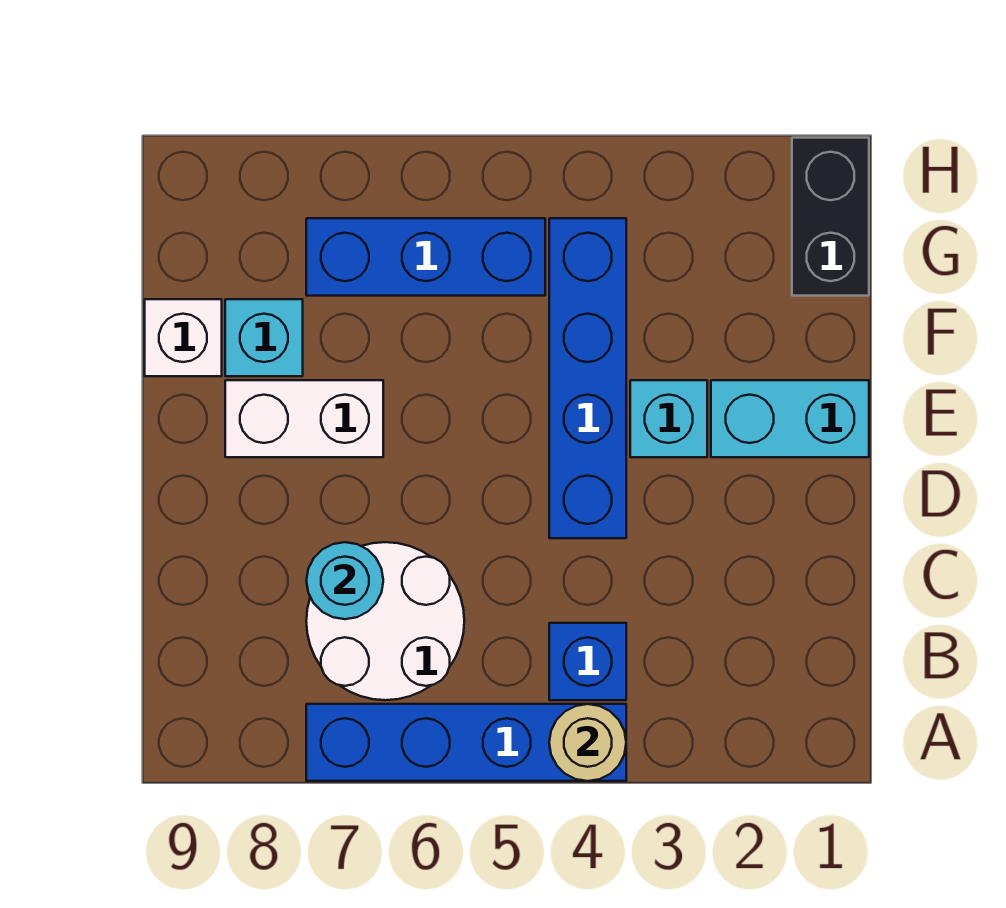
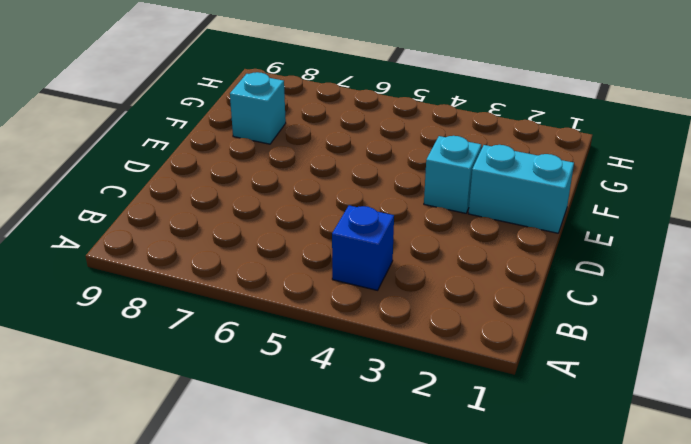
none -> blue brick A4:A7 level 1
none -> white round brick B6:C7 level 1
none -> blue brick D4:G4 level 1

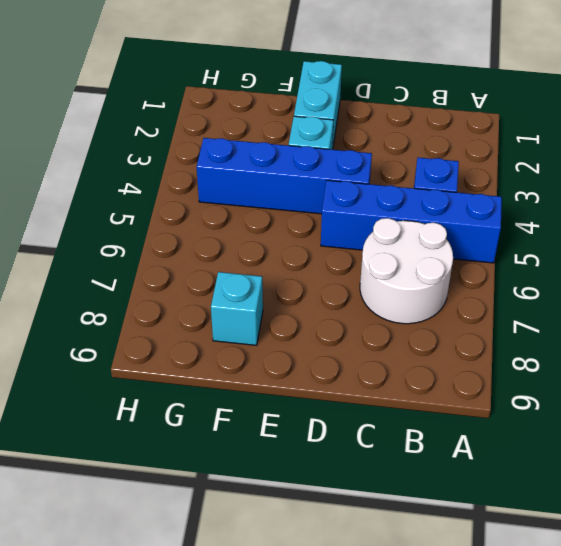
blue brick A5:D5 level 1 -> blue brick A4:A7 level 1
none -> white brick E7:E8 level 1
none -> white brick F9 level 1
none -> black brick G1:H1 level 1

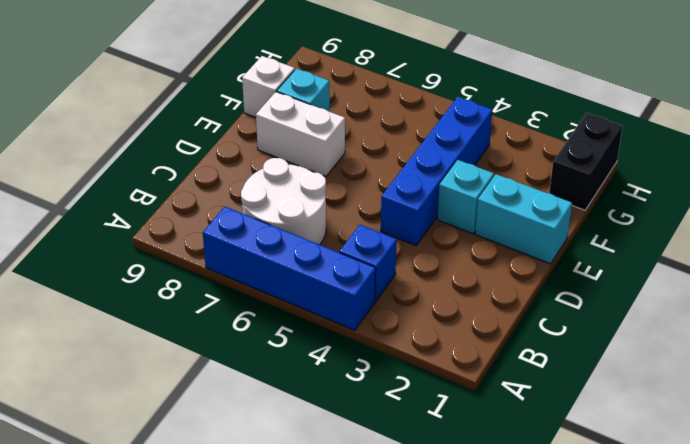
none -> blue brick G5:G7 level 1
none -> tan round brick A4 level 2
none -> cyan round brick C7 level 2

